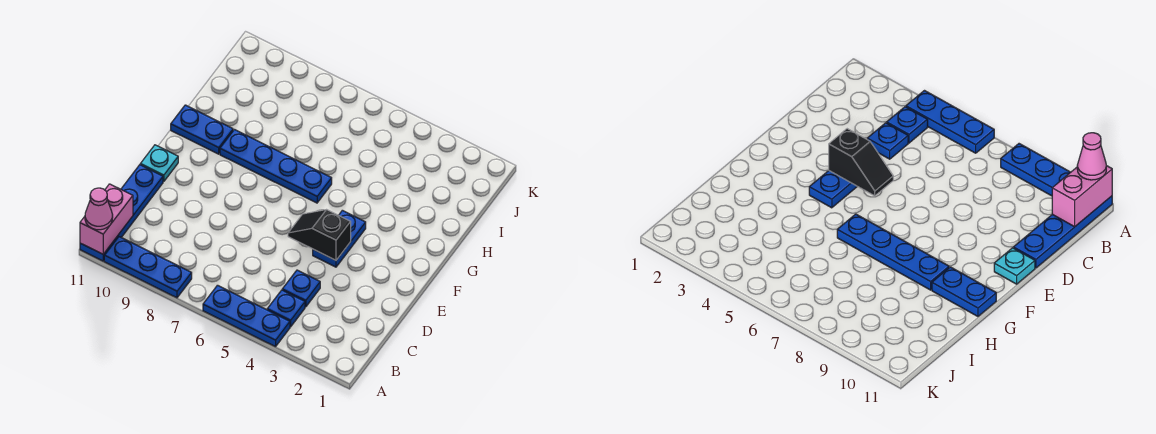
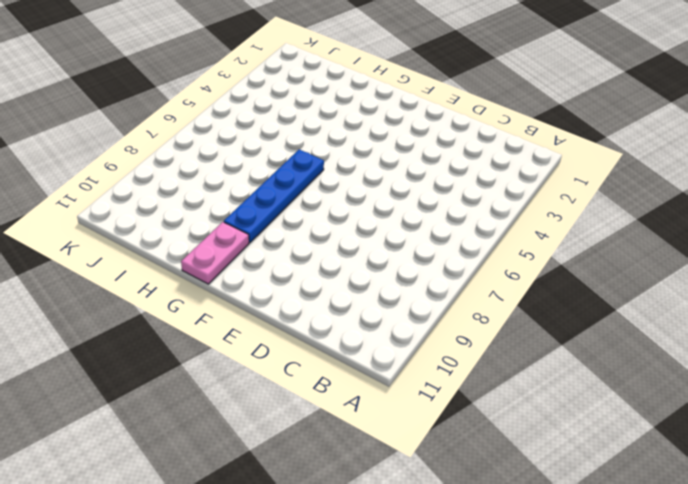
pink plate G10:G11 level 1 -> blue plate G10:G11 level 1
none -> blue plate A4:A6 level 1
none -> blue plate A8:A10 level 1
none -> blue plate A11:D11 level 1

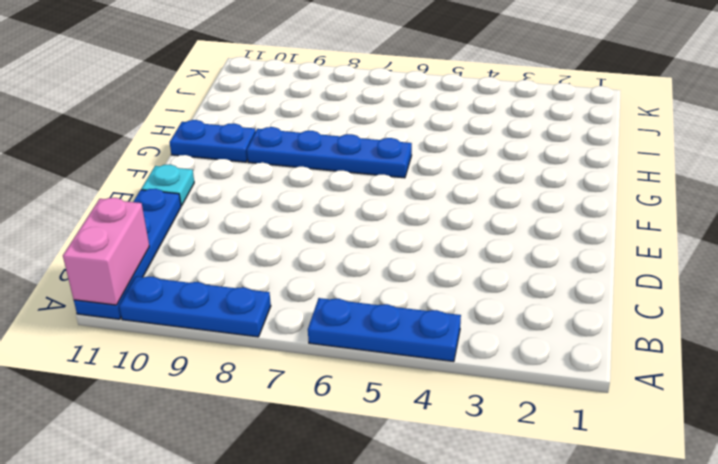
none -> blue plate B4 level 1
none -> blue plate C4 level 1
none -> blue plate E4:F4 level 1

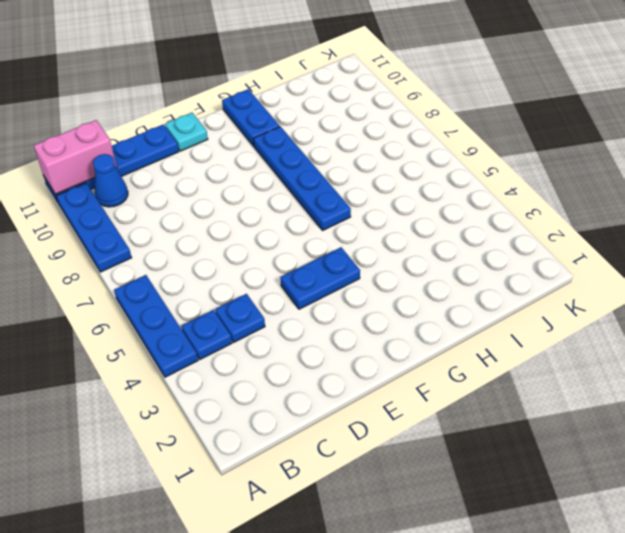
blue cone B10 level 1 -> none
none -> black slope E4:E5 level 2 top 4
none -> pink cone A11 level 3

